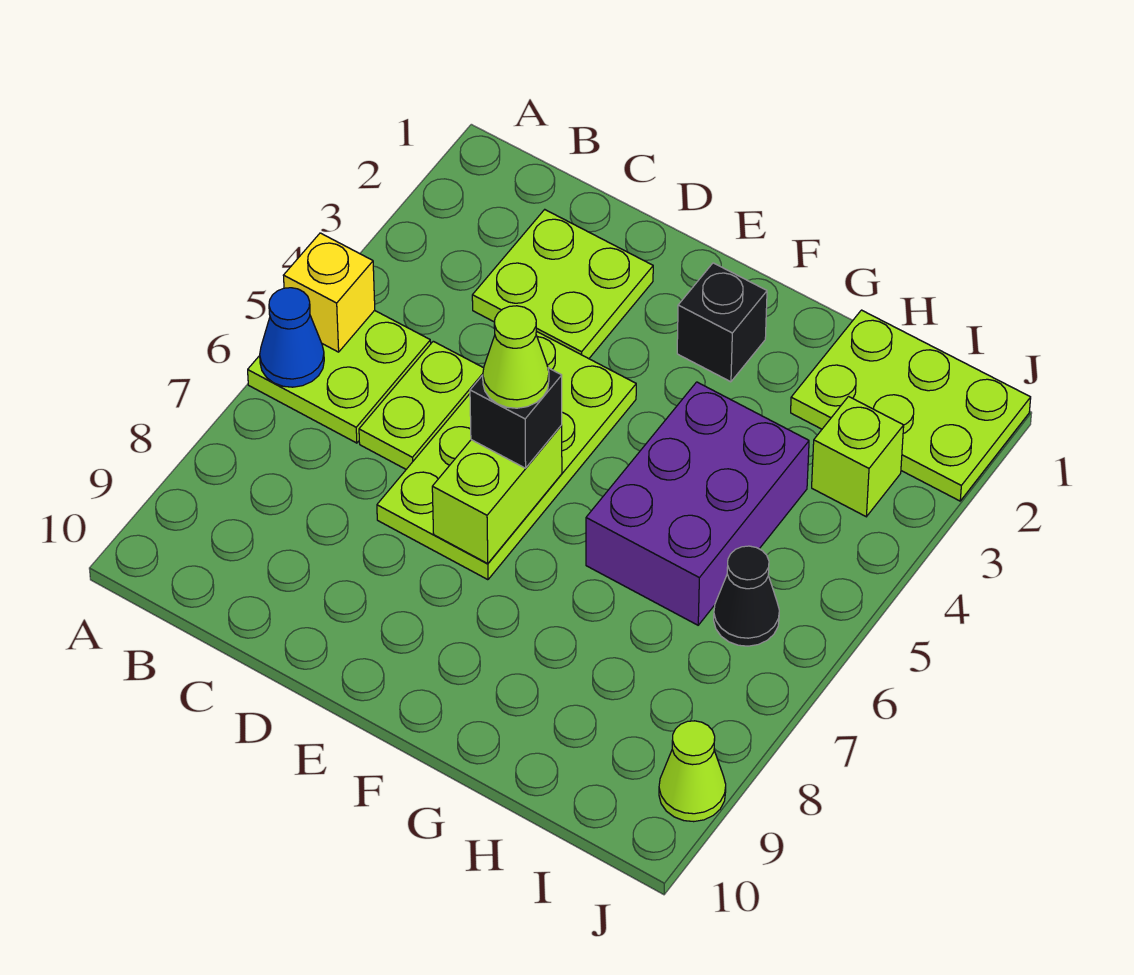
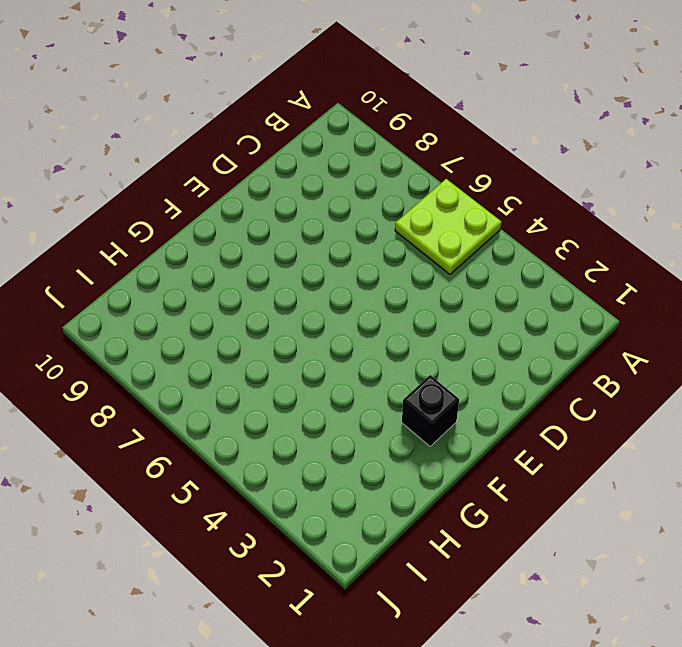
none -> lime plate C2:D3 level 1
none -> lime plate C5:C6 level 1
none -> lime plate D4:E7 level 1

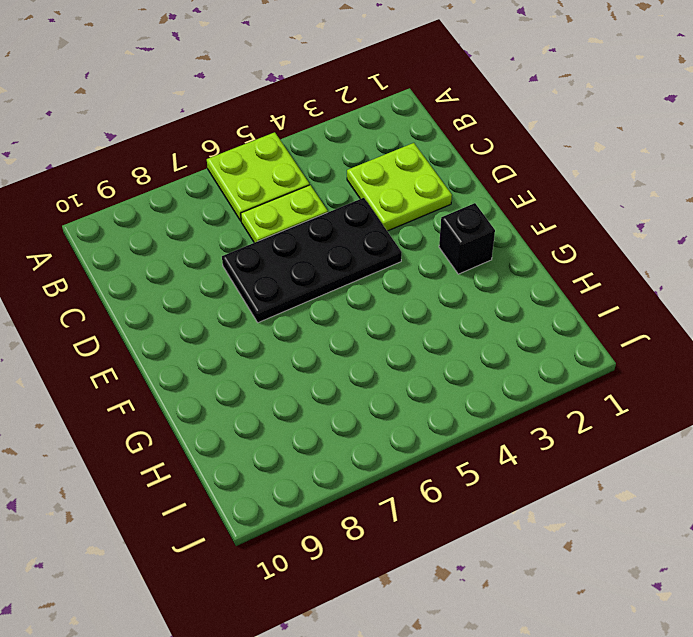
black plate D4:E7 level 1 -> lime plate D4:E7 level 1
none -> purple brick G4:H6 level 1
none -> lime plate H1:J2 level 1
none -> lime brick I3 level 1

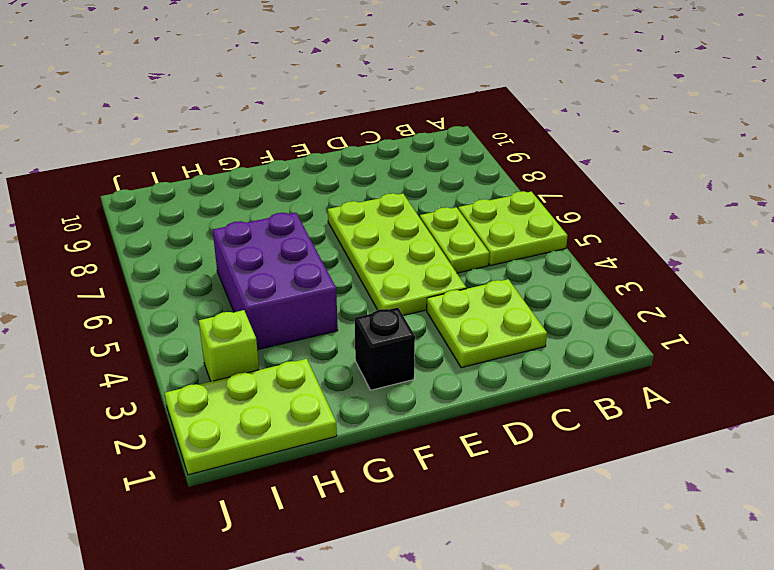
none -> black cone I6 level 1
none -> lime cone J9 level 1
none -> yellow brick A5 level 2

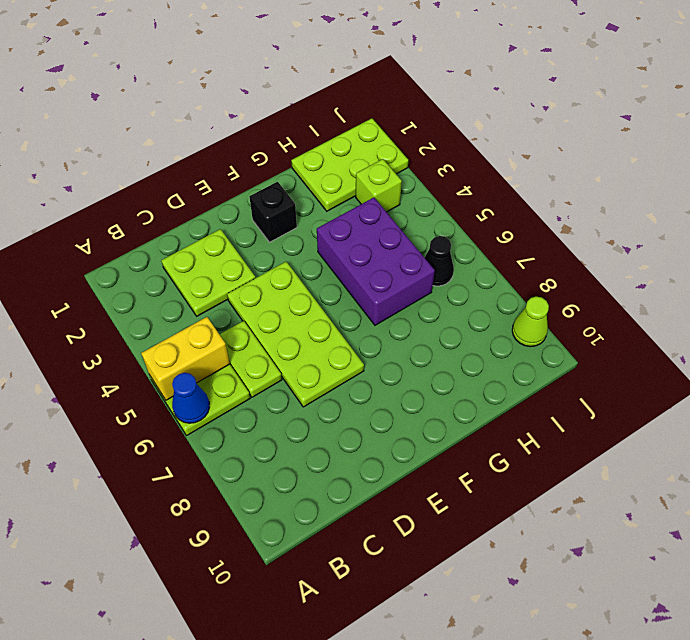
yellow brick A5:B5 level 2 -> yellow brick A5 level 2
none -> lime brick E6:E7 level 2
none -> black brick E6 level 3
none -> lime cone E6 level 4

